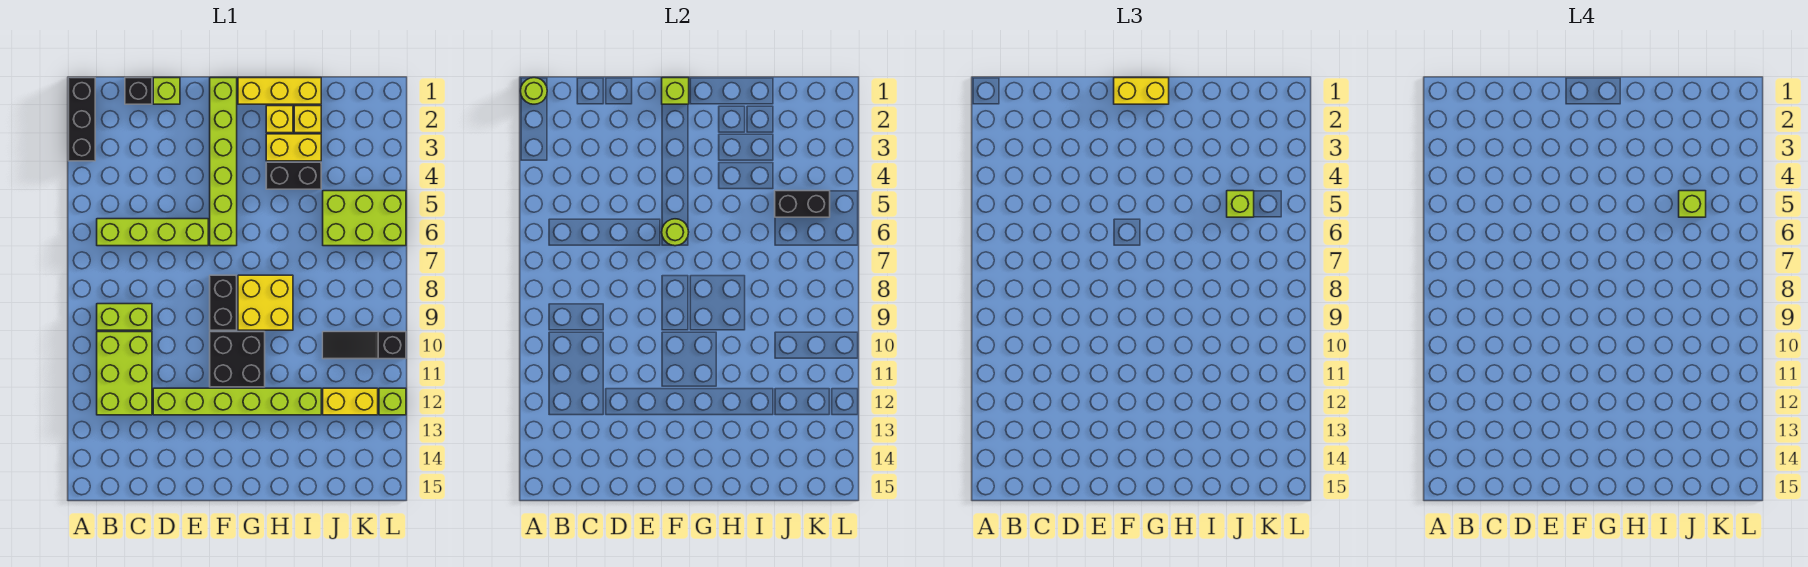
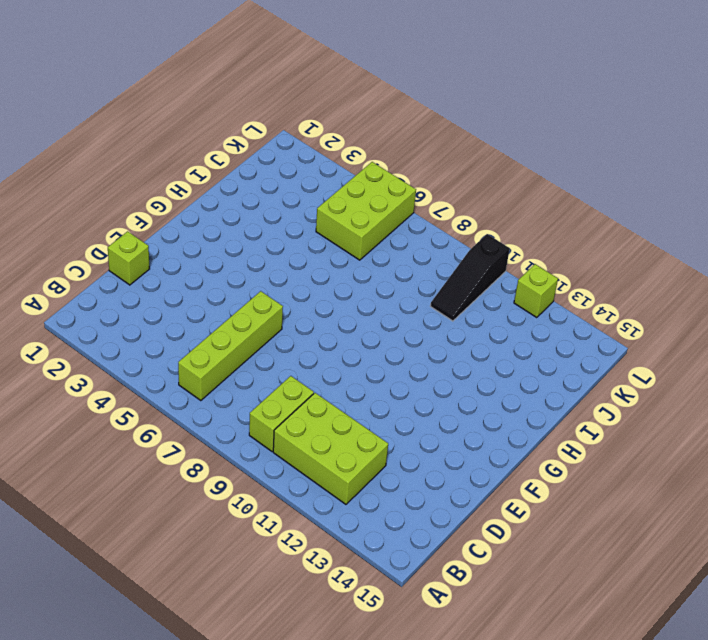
none -> black brick A1:A3 level 1
none -> black brick C1 level 1
none -> lime brick D12:I12 level 1

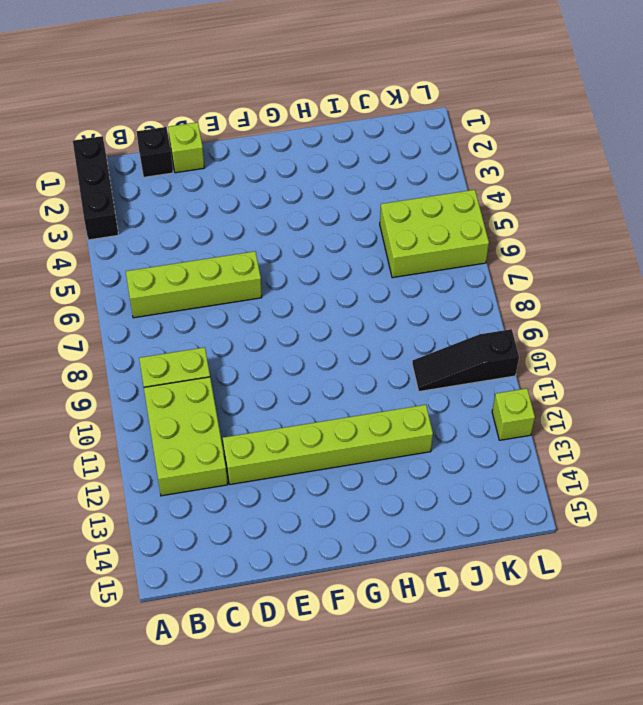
none -> lime brick F1:F6 level 1
none -> black brick F8:F9 level 1
none -> black brick F10:G11 level 1

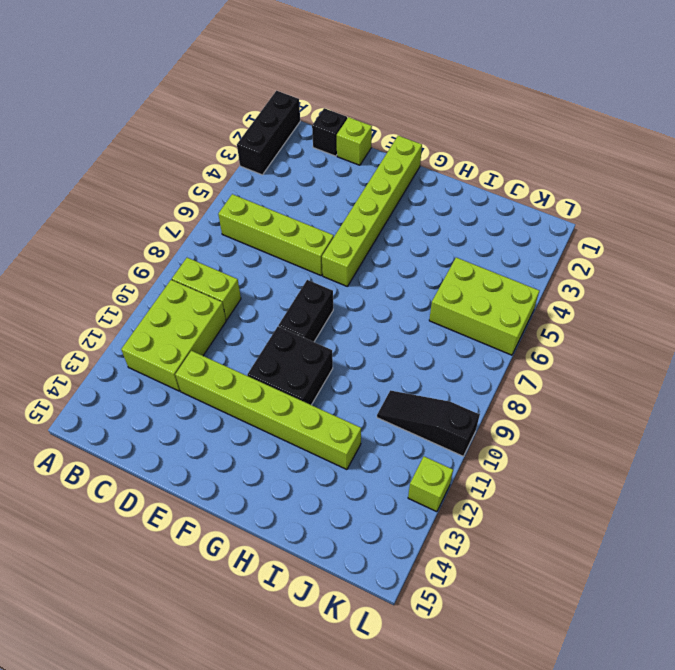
none -> yellow brick G1:I1 level 1
none -> yellow brick G8:H9 level 1
none -> yellow brick H2 level 1

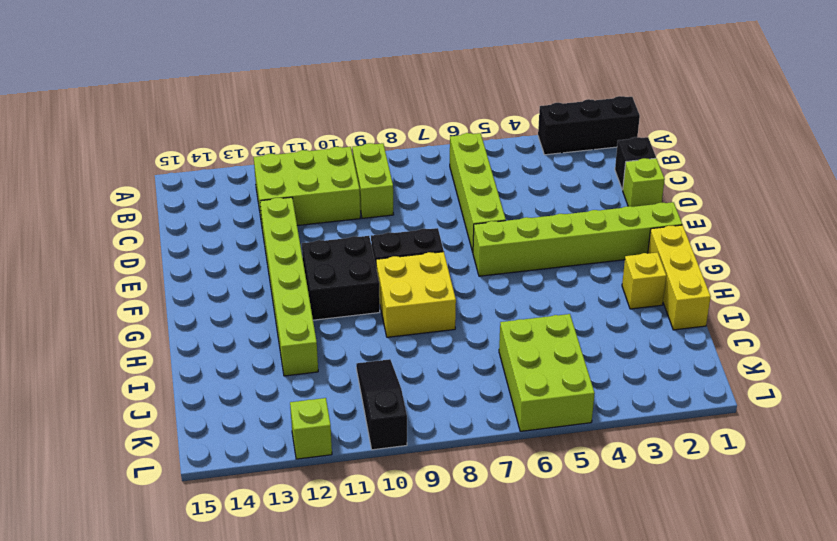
none -> yellow brick H3:I3 level 1
none -> black brick H4:I4 level 1
none -> yellow brick I2 level 1

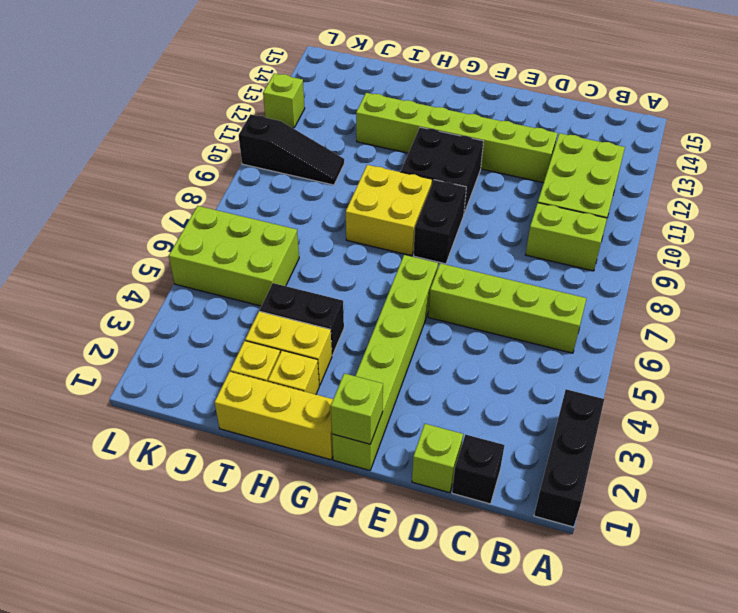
none -> yellow brick J12:K12 level 1
none -> lime round brick A1 level 2
none -> lime round brick F6 level 2

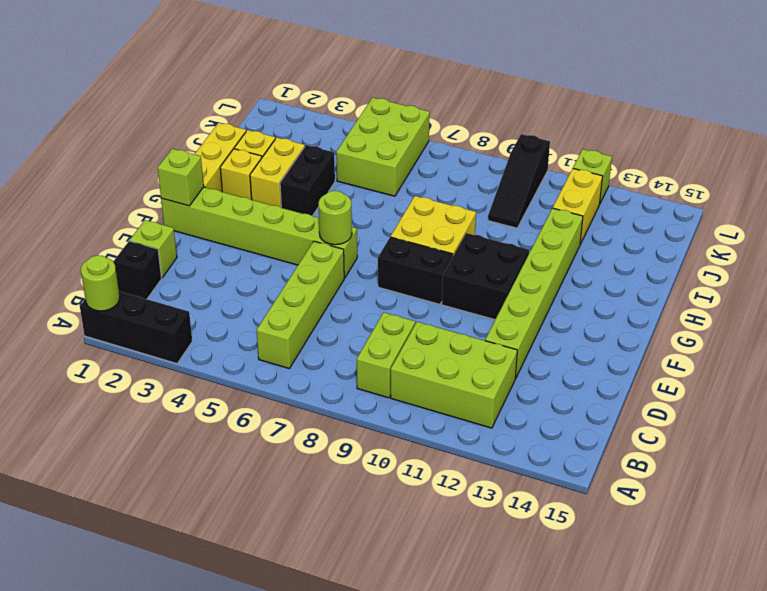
none -> black brick J5:K5 level 2
none -> yellow brick F1:G1 level 3
none -> lime brick J5 level 3

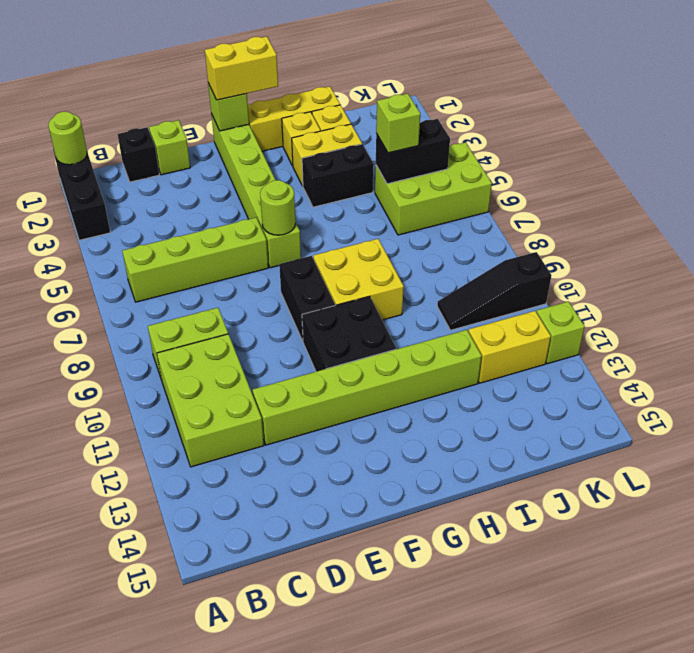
none -> lime brick J5 level 4

